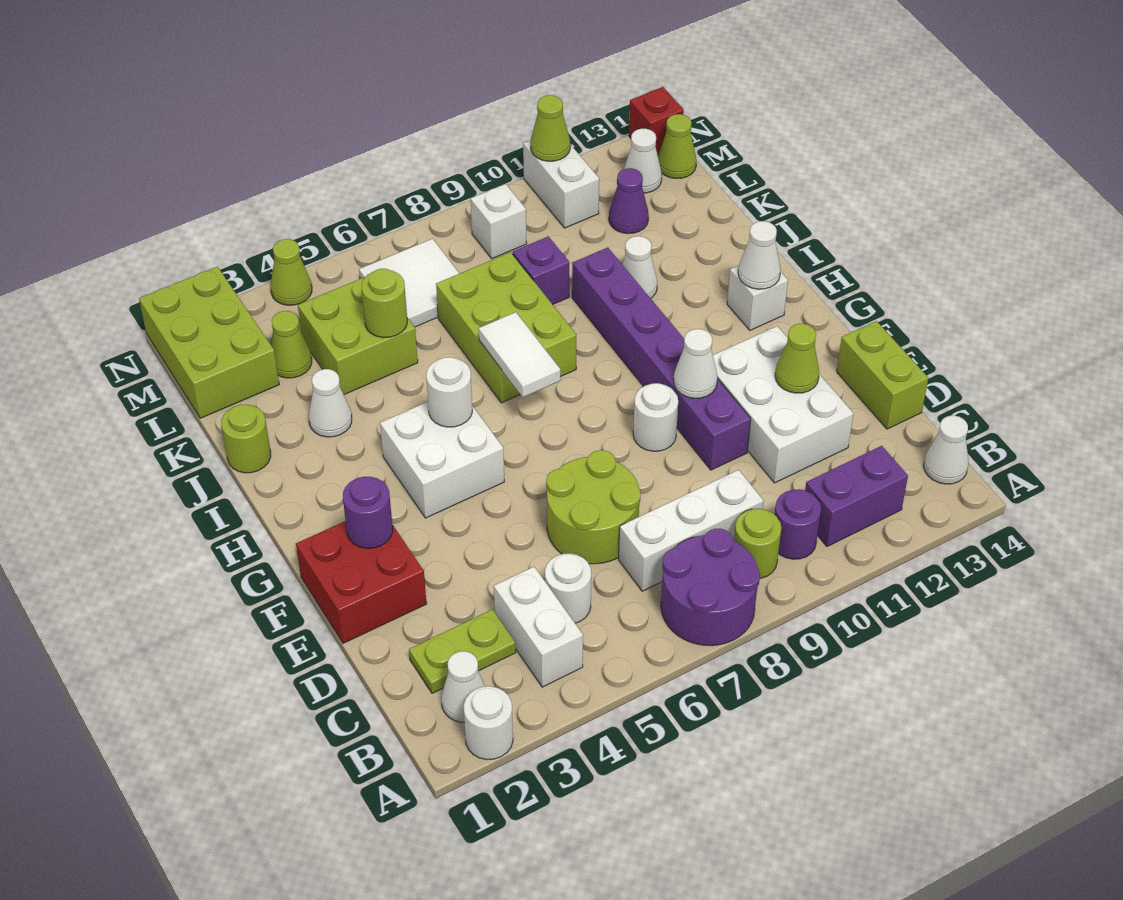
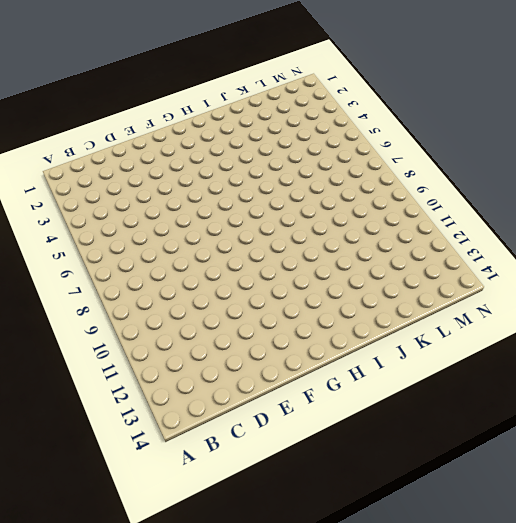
none -> white round brick A2 level 1
none -> purple round brick A7:B8 level 1
none -> white cone B2 level 1
none -> white brick B4:C4 level 1

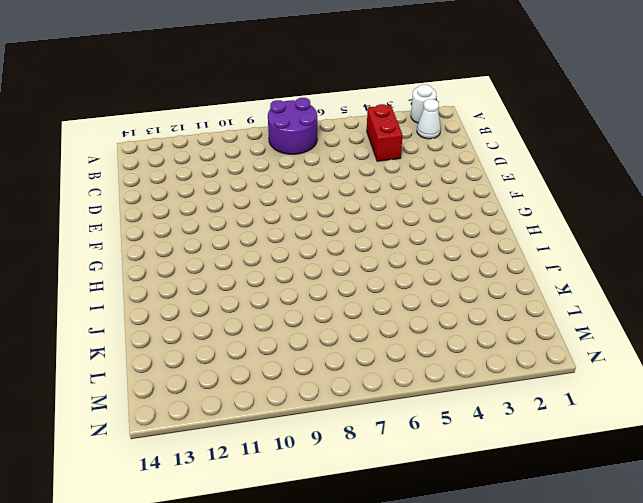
red brick B4:C4 level 1 -> white brick B4:C4 level 1
none -> lime round brick B9 level 1
none -> purple round brick B10 level 1
none -> purple brick B11:B12 level 1
none -> white cone B14 level 1

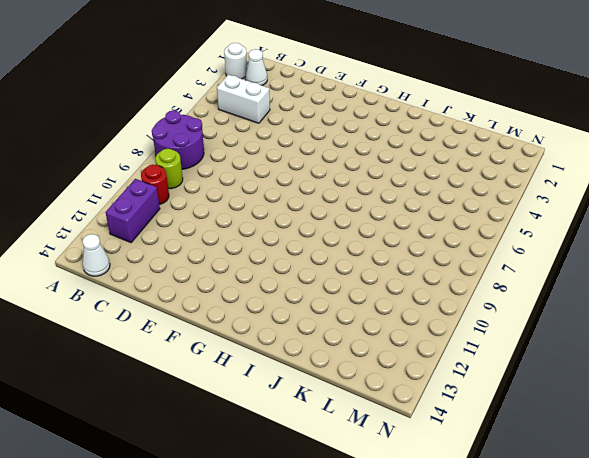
red round brick B10 level 1 -> purple round brick B10 level 1
none -> lime plate C2:C3 level 1
none -> white round brick C5 level 1
none -> white brick C7:C9 level 1
none -> lime round brick D6:E7 level 1

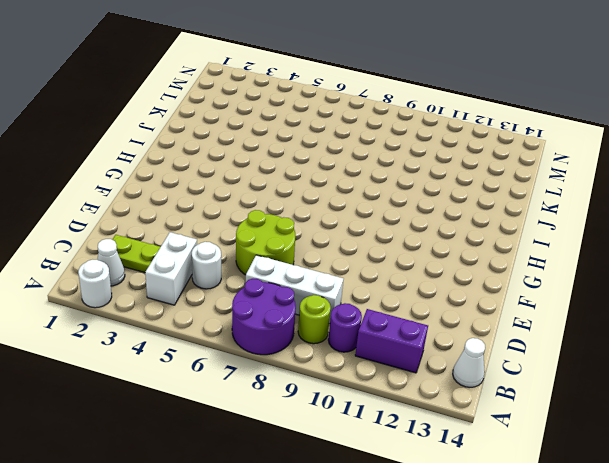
none -> white brick D11:F12 level 1
none -> lime brick D14:E14 level 1
none -> red brick E1:F2 level 1
none -> purple brick E10:J10 level 1

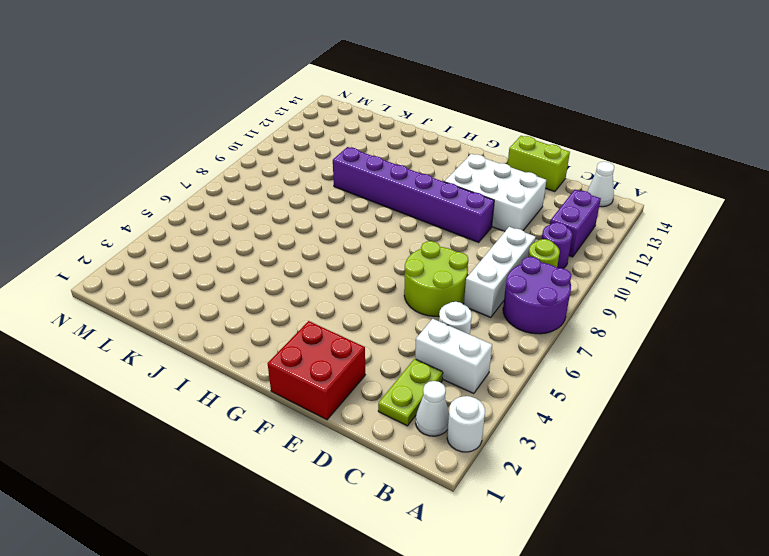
none -> white round brick F9 level 1
none -> white brick G4:H5 level 1
none -> white brick H13 level 1
none -> lime brick I7:K8 level 1

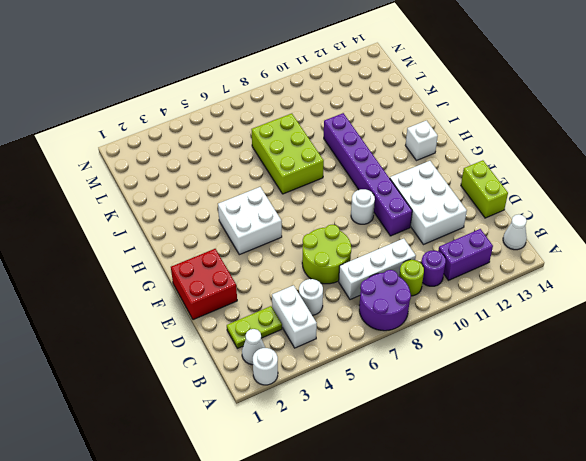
none -> lime round brick J1 level 1
none -> white cone J3 level 1
none -> white cone J11 level 1
none -> lime brick K4:L5 level 1

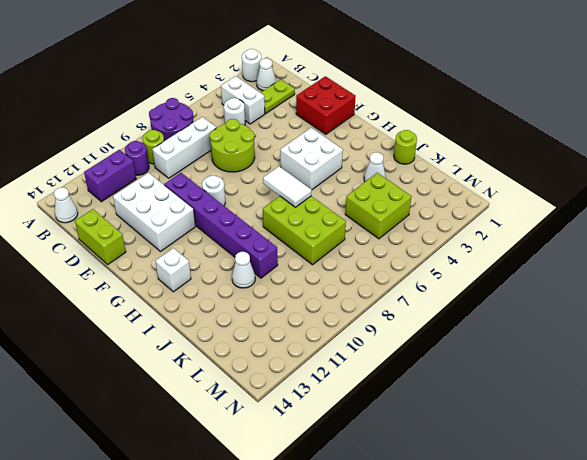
none -> purple brick K9 level 1
none -> lime brick L1:N2 level 1
none -> lime cone L3 level 1
none -> white tile L6:M7 level 1

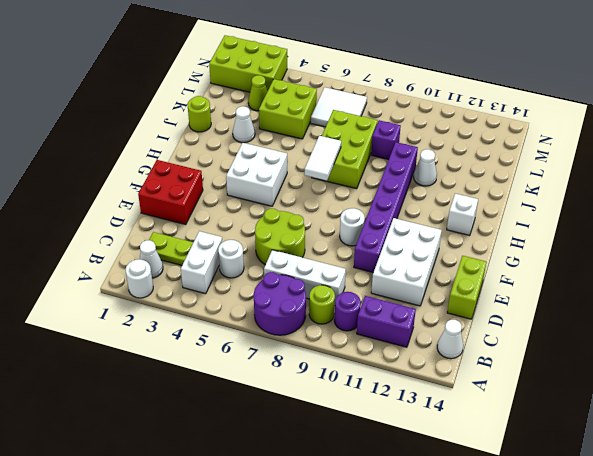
lime brick M1:N3 level 1 -> lime brick L1:N2 level 1
none -> purple cone L12 level 1
none -> white brick M9 level 1
none -> white brick M11:N11 level 1
none -> white cone M13 level 1

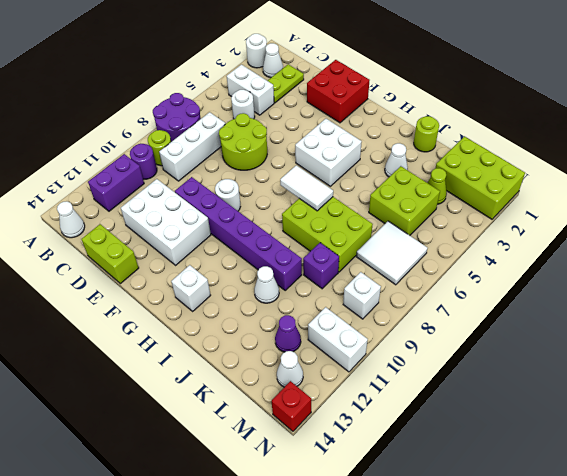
none -> lime cone M14 level 1
none -> lime cone N4 level 1
none -> lime cone E12 level 2
none -> purple round brick F2 level 2

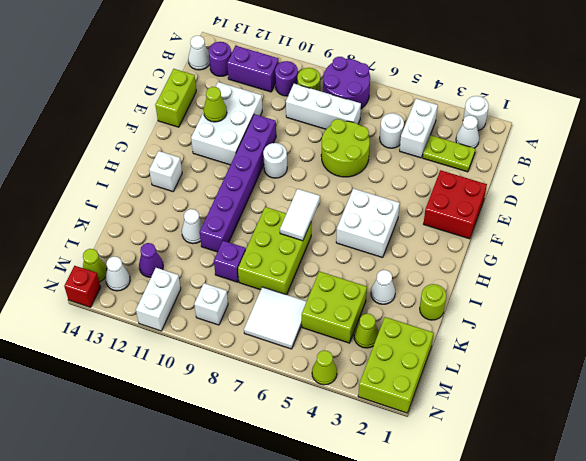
purple round brick B13 level 1 -> purple round brick F2 level 2
none -> white cone F10 level 2
none -> white round brick H5 level 2
none -> white cone H13 level 2
none -> lime round brick K5 level 2

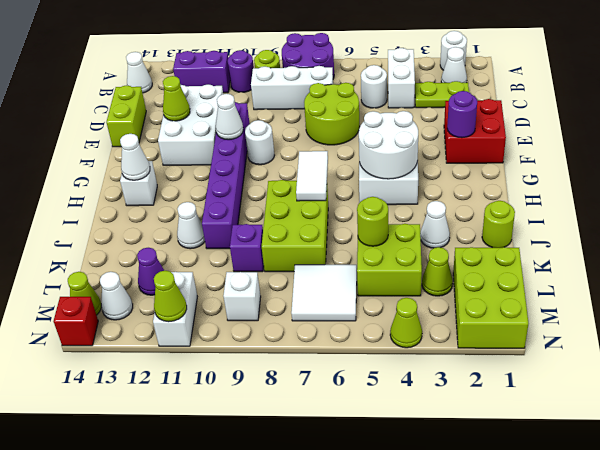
white round brick G4:H5 level 2 -> white round brick H5 level 2

